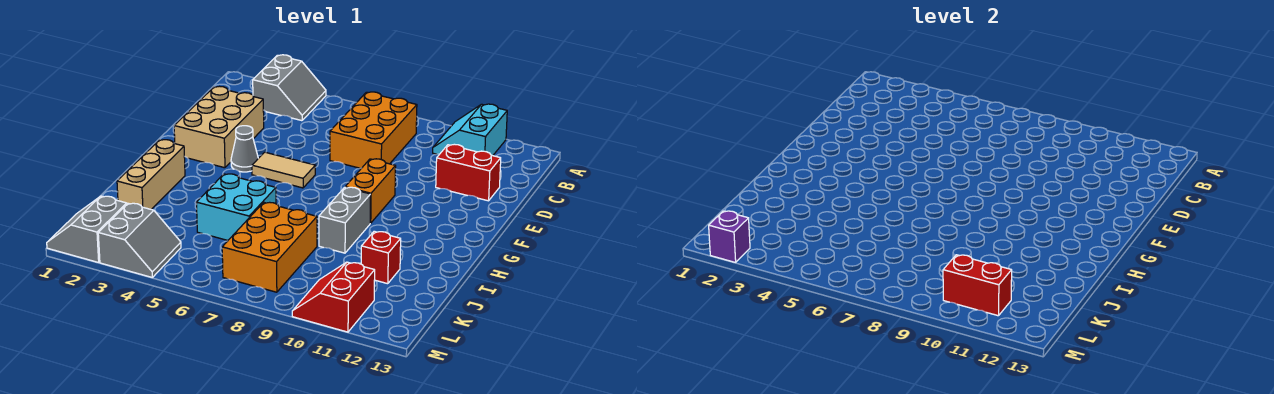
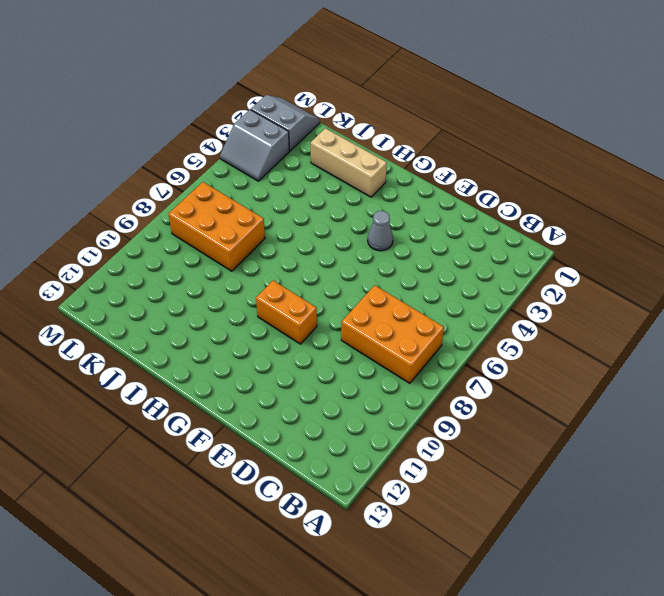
none -> grey slope A3:B4 level 1 top 3
none -> cyan slope A10:B11 level 1 top 11
none -> tan brick D2:F3 level 1

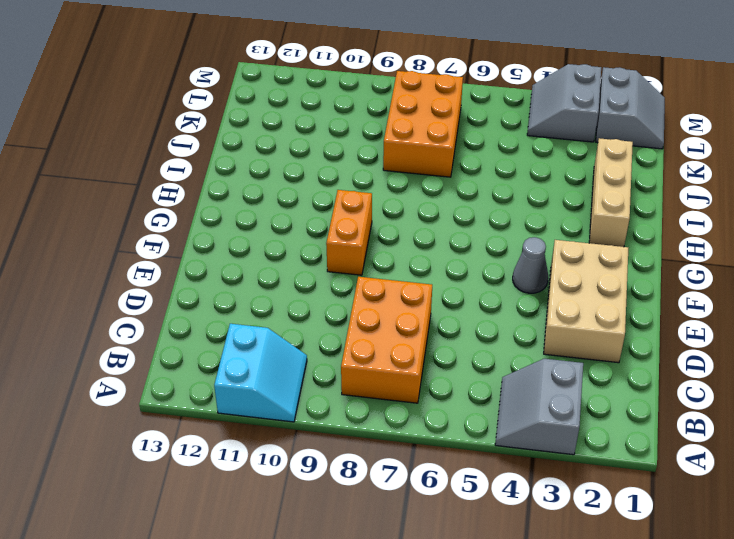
none -> red brick D11:D12 level 1
none -> tan tile F5:F6 level 1
none -> grey brick H9:I9 level 1

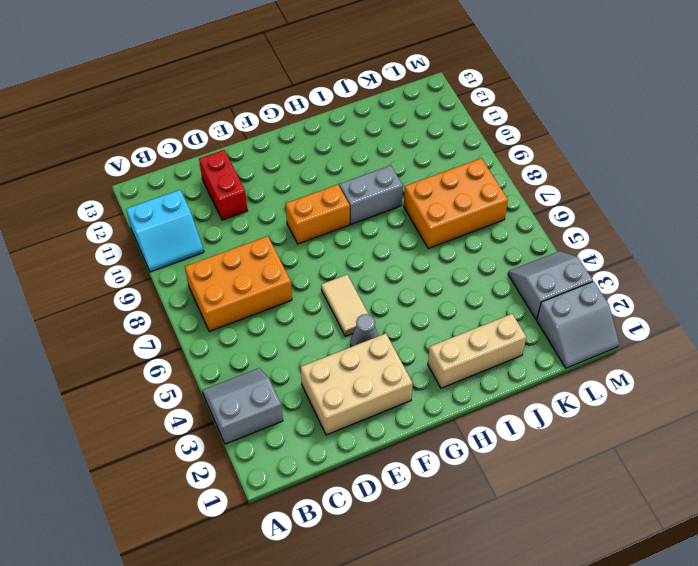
none -> cyan brick I5:J6 level 1
none -> red brick J11 level 1
none -> red slope L10:M11 level 1 top 11

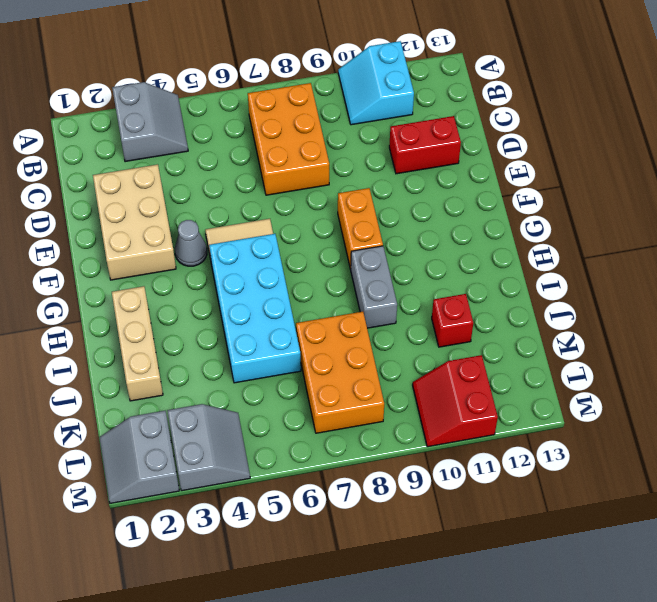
cyan brick G5:J6 level 1 -> cyan brick I5:J6 level 1
none -> red brick L10:L11 level 2
none -> purple brick M2 level 2

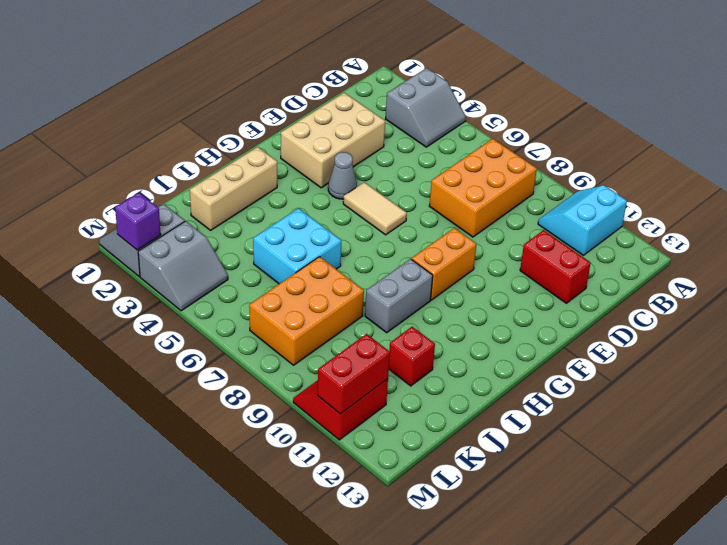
red brick L11:M11 level 2 -> red brick L10:L11 level 2

